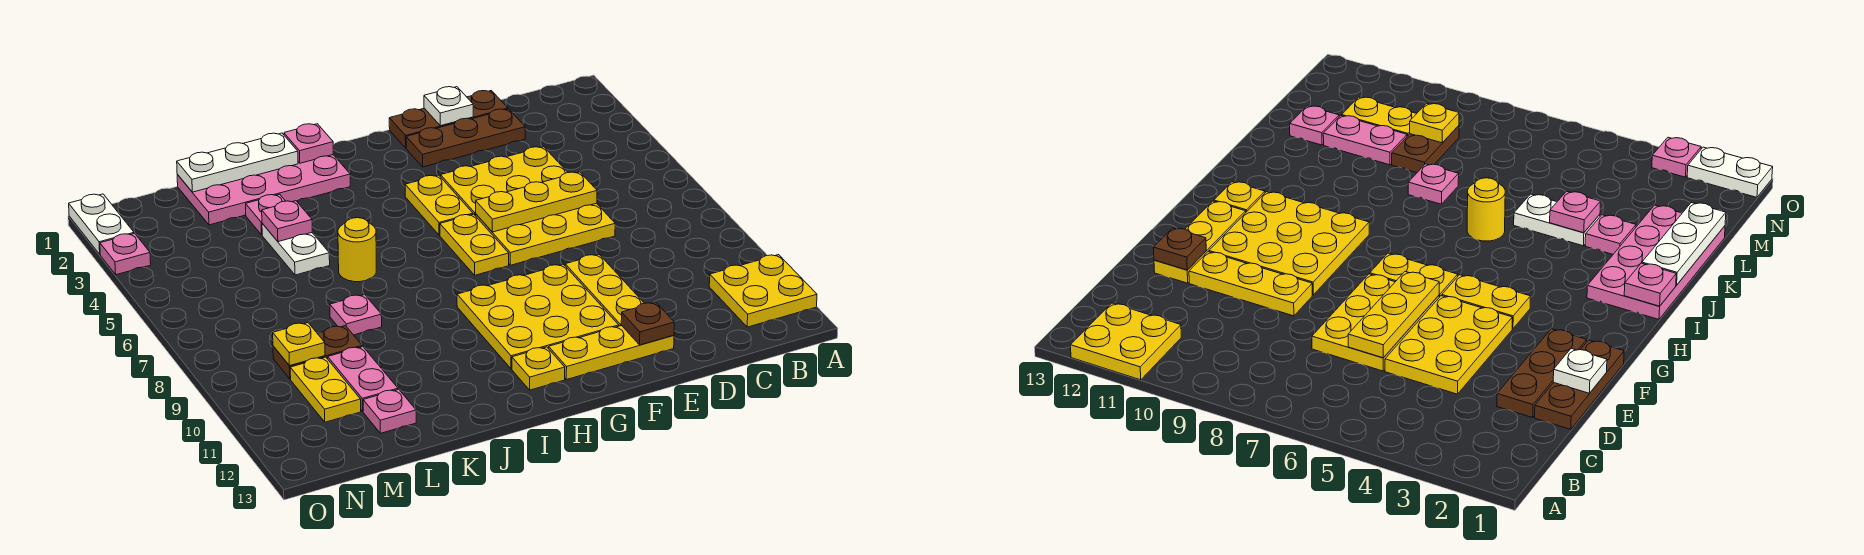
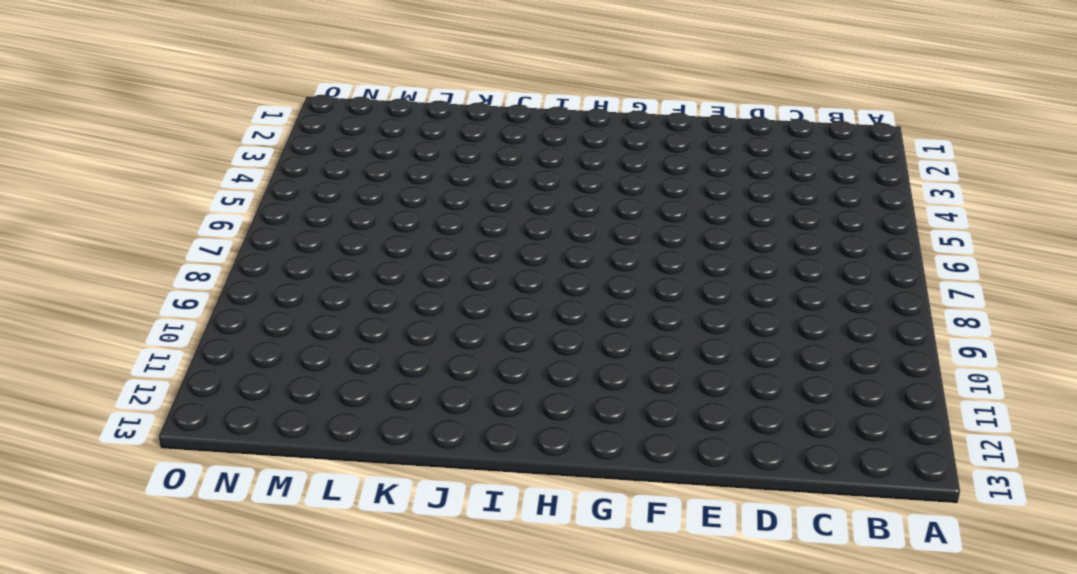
none -> yellow plate A11:B12 level 1
none -> brown plate D1:F1 level 1
none -> brown plate D2:F2 level 1

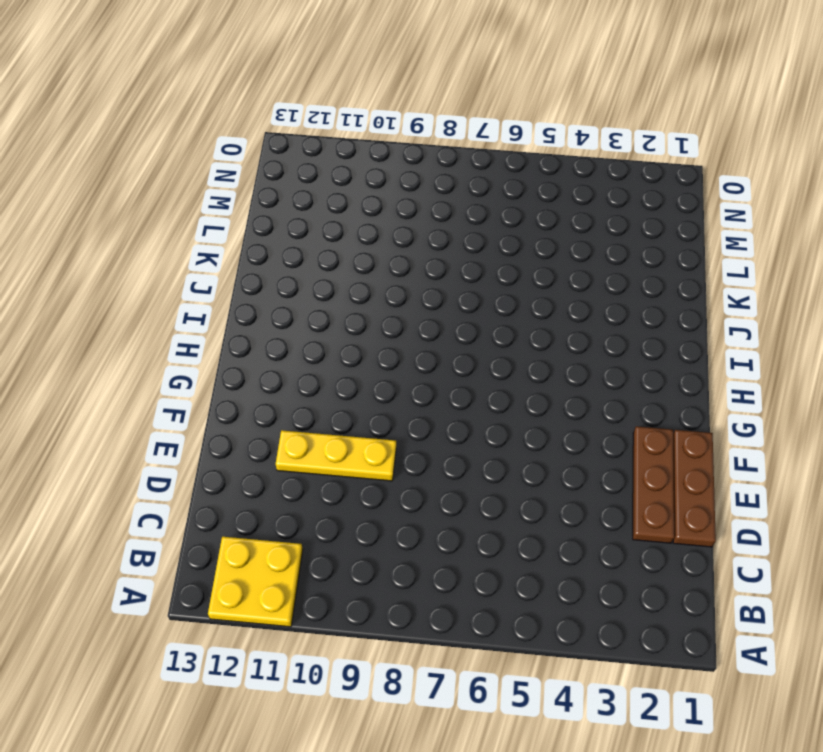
none -> yellow plate D4:F5 level 1
none -> yellow plate D6:F7 level 1
none -> yellow plate E12:G12 level 1

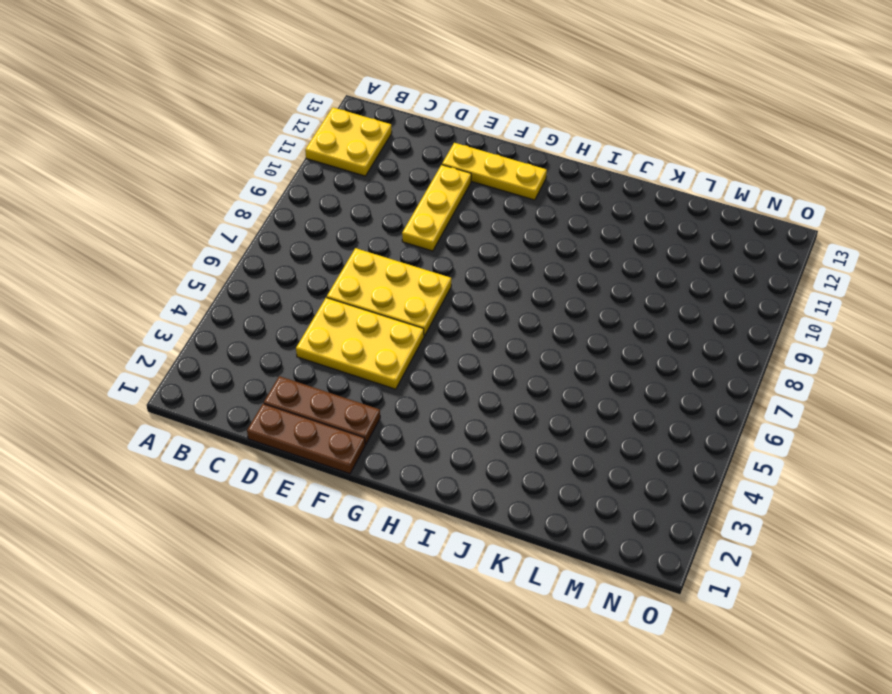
none -> yellow plate F9:H11 level 1
none -> yellow plate G4:G5 level 1
none -> yellow plate G6:G7 level 1

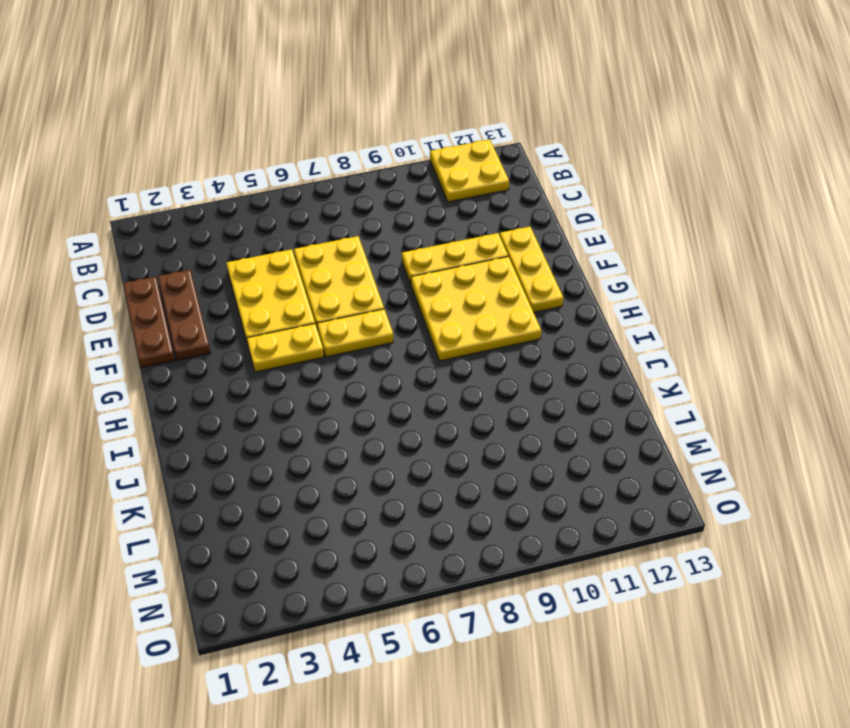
none -> yellow plate H12 level 1
none -> pink plate I1:L2 level 1
none -> yellow round brick J6 level 1

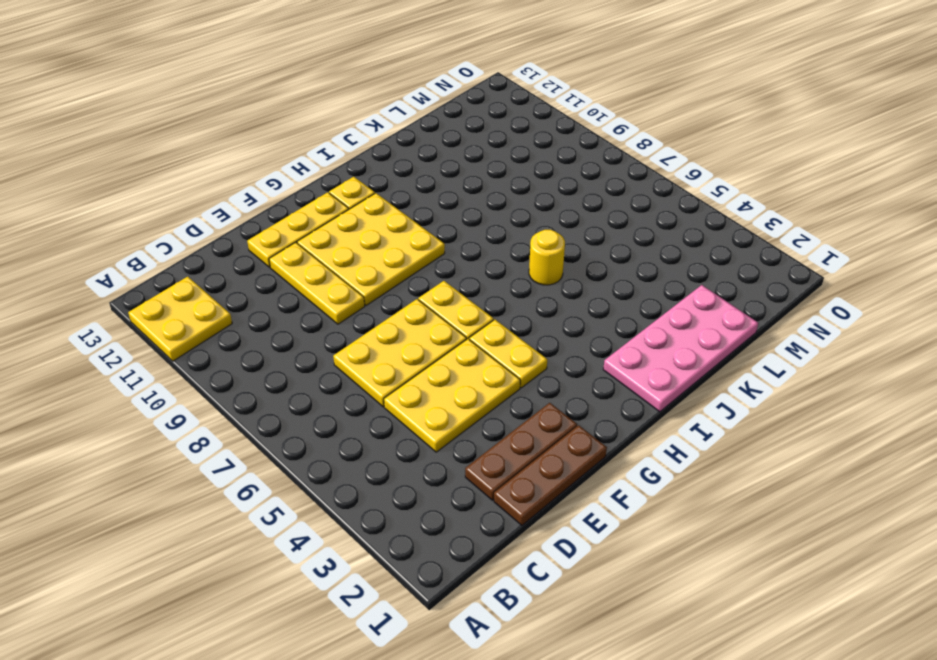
none -> pink plate K3 level 1
none -> white plate K4:K5 level 1
none -> pink plate K8 level 1

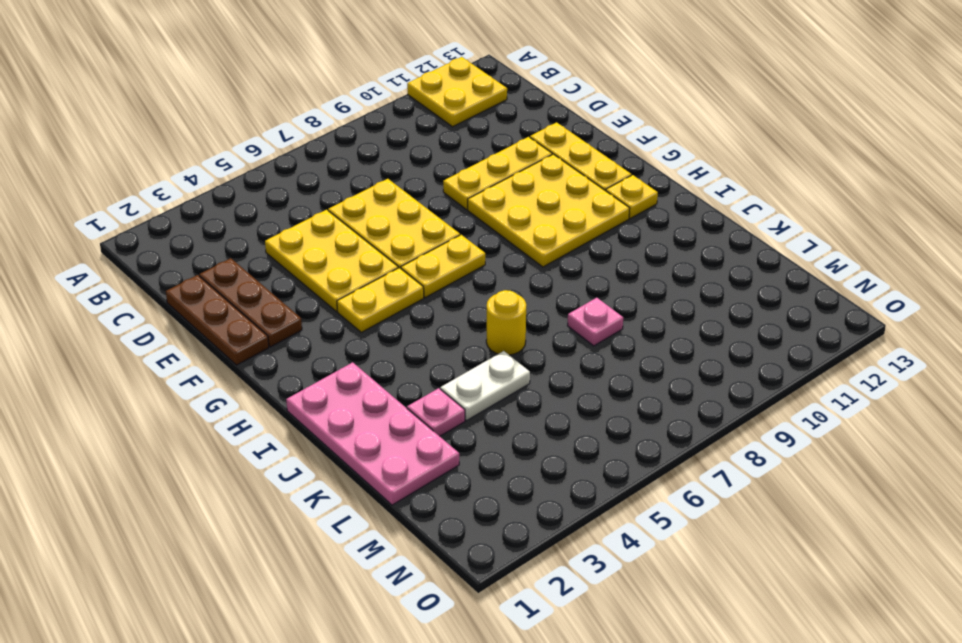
none -> brown plate L9:M9 level 1
none -> pink plate L10:L11 level 1
none -> pink plate L12 level 1

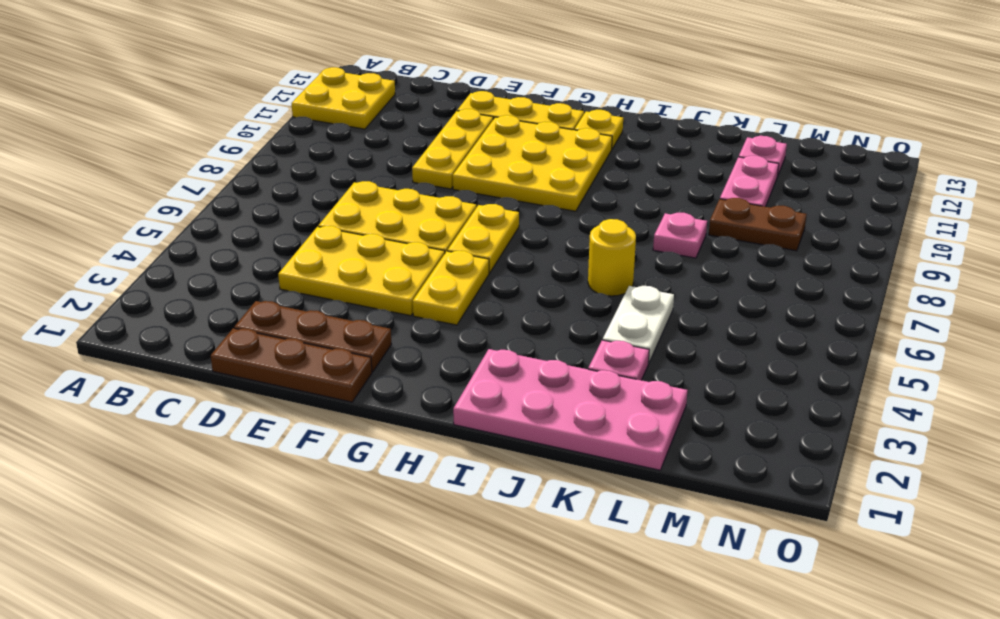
none -> yellow plate M10:M11 level 1
none -> white plate O1:O2 level 1
none -> pink plate O3 level 1

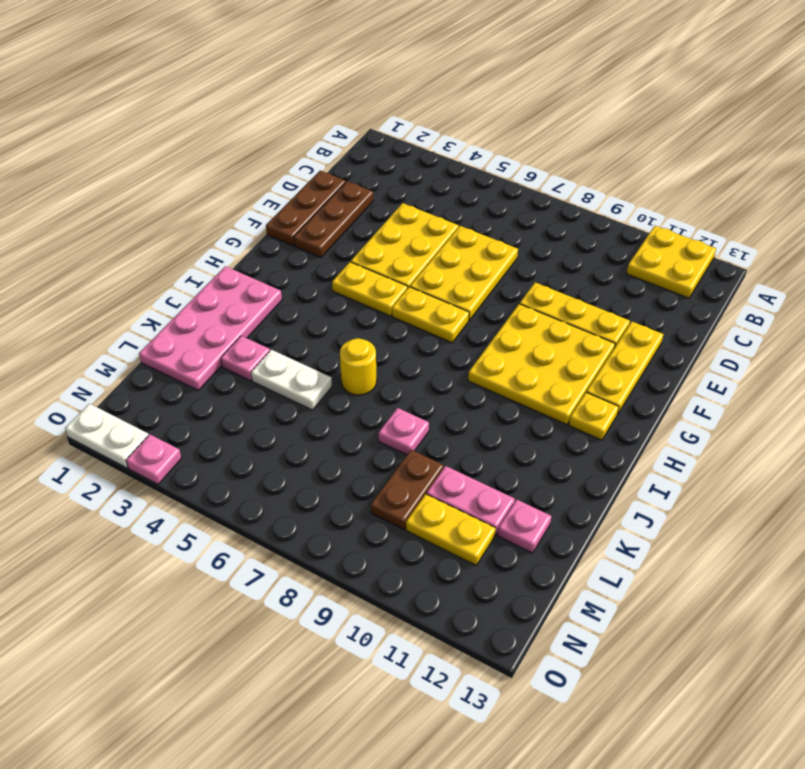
none -> yellow plate D6:F6 level 2
none -> white plate E1 level 2
none -> brown plate E12 level 2

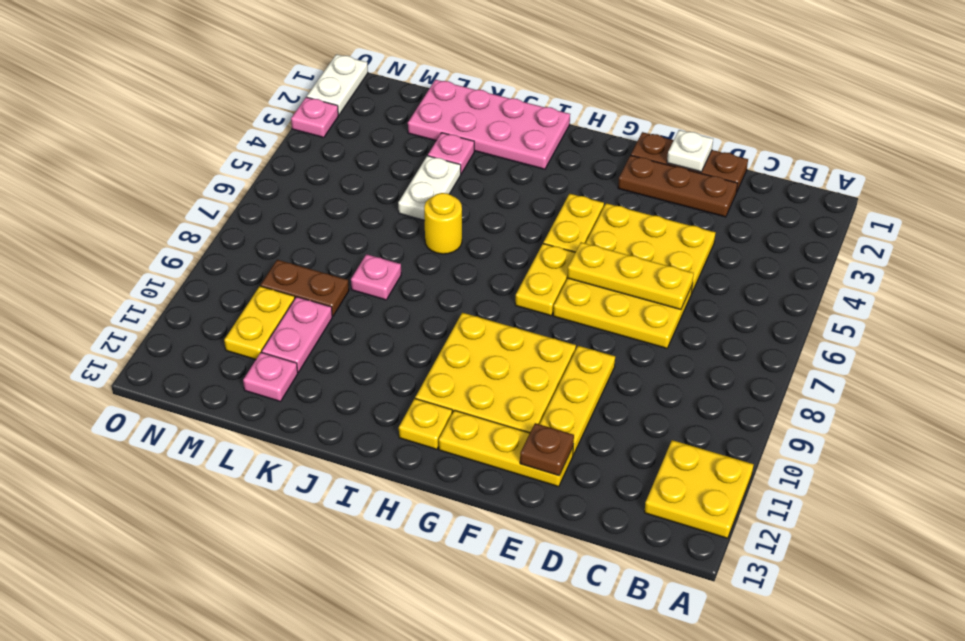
none -> pink plate I1 level 2
none -> white plate J1:L1 level 2
none -> pink plate K4 level 2

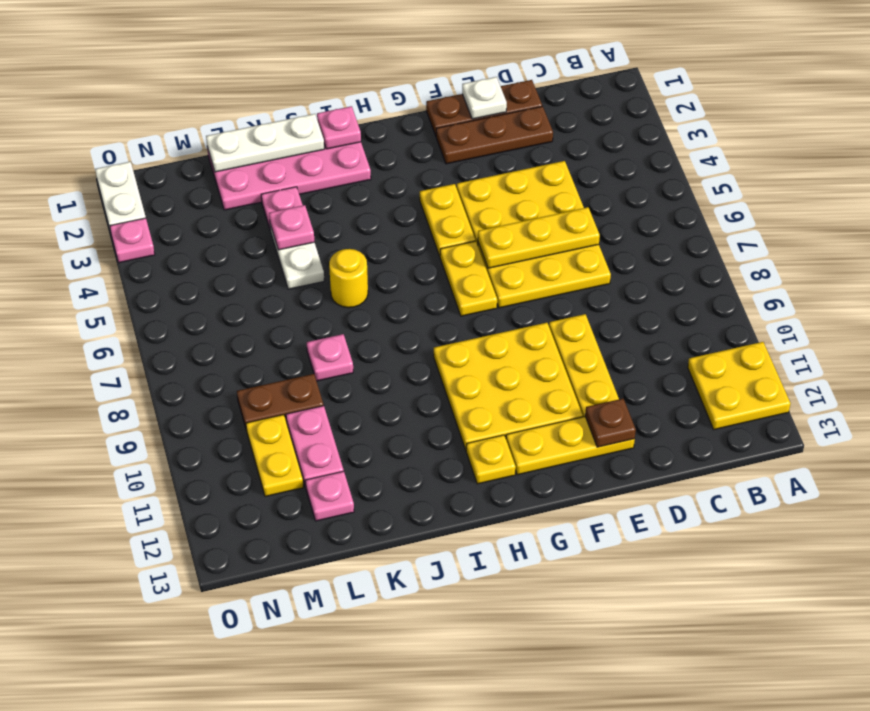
none -> yellow plate M9 level 2

